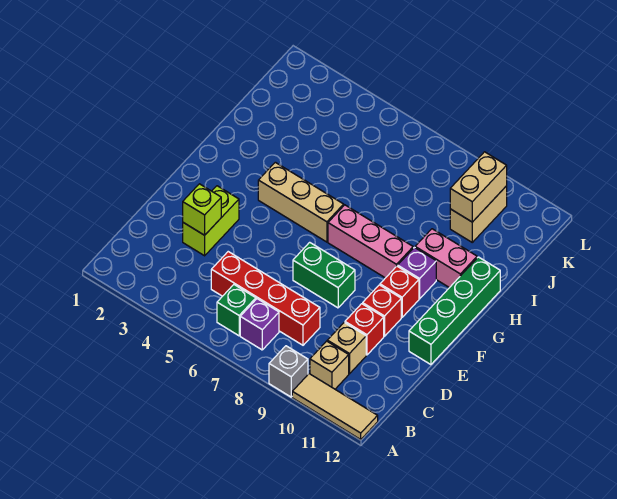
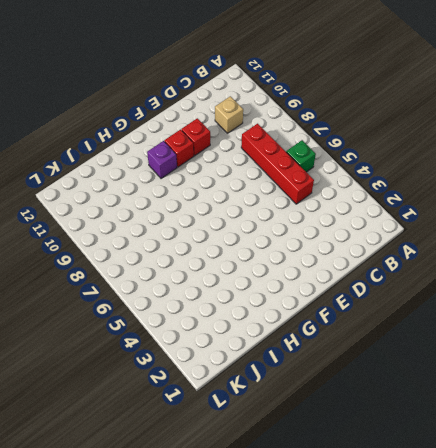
none -> grey brick A9 level 1
none -> tan tile A10:A12 level 1
none -> purple brick B7 level 1

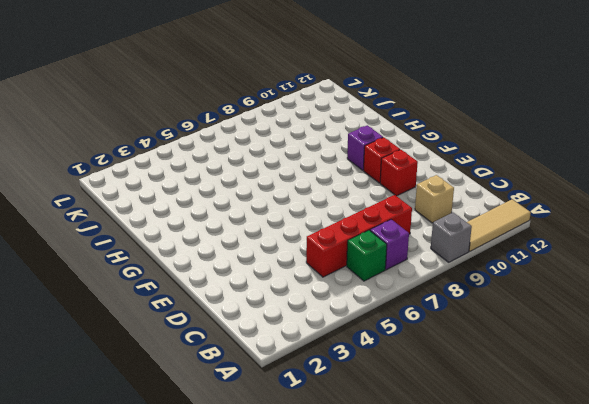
none -> tan brick B10 level 1
none -> lime brick D3:E3 level 1
none -> red brick D10 level 1

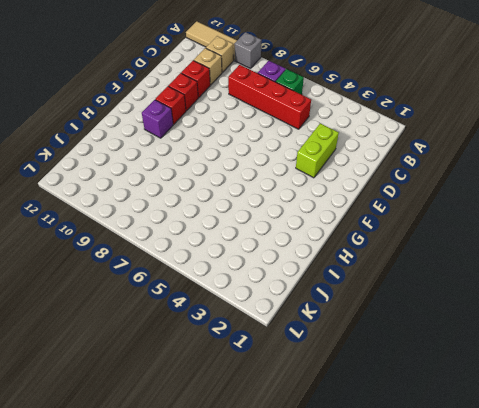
none -> green brick E7:E8 level 1
none -> green brick E12:H12 level 1
none -> tan brick G4:G6 level 1

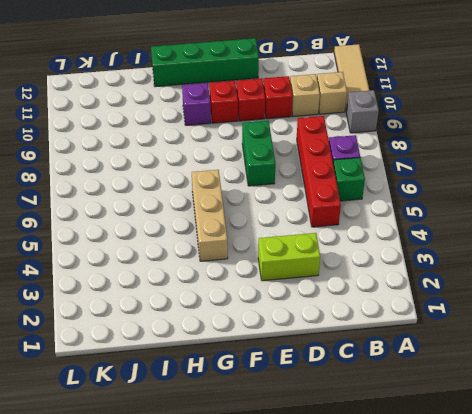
none -> pink brick G7:G9 level 1
none -> pink brick H10:H11 level 1
none -> tan brick J10:K10 level 1

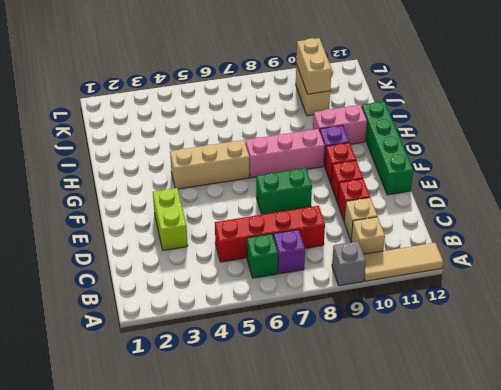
none -> lime brick D3 level 2

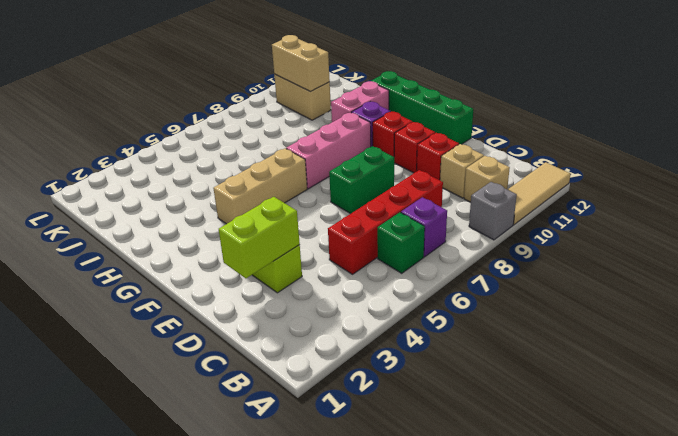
lime brick D2:D3 level 2 -> lime brick D3 level 2

